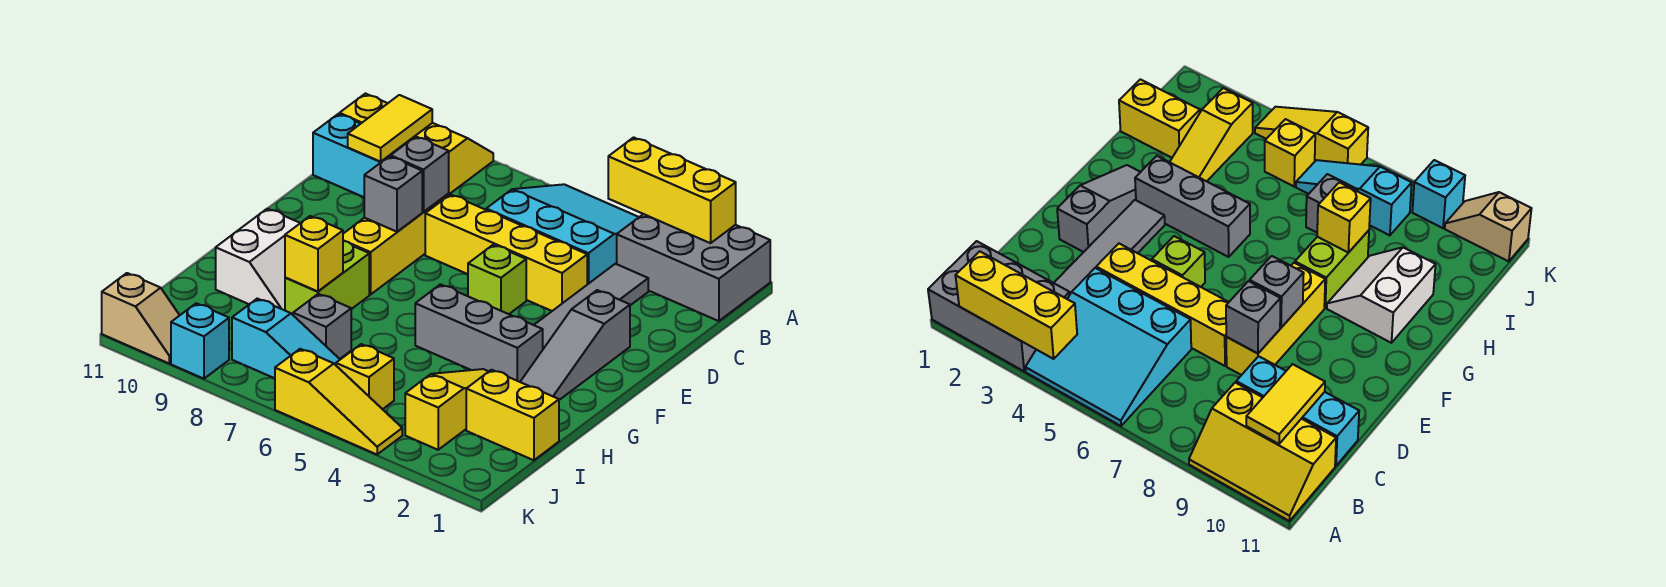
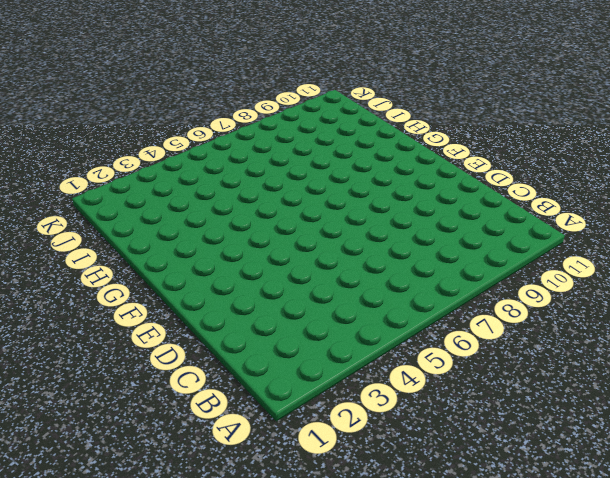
none -> grey brick A1:B3 level 1
none -> cyan slope A4:C6 level 1 top C
none -> yellow slope A9:B11 level 1 top B

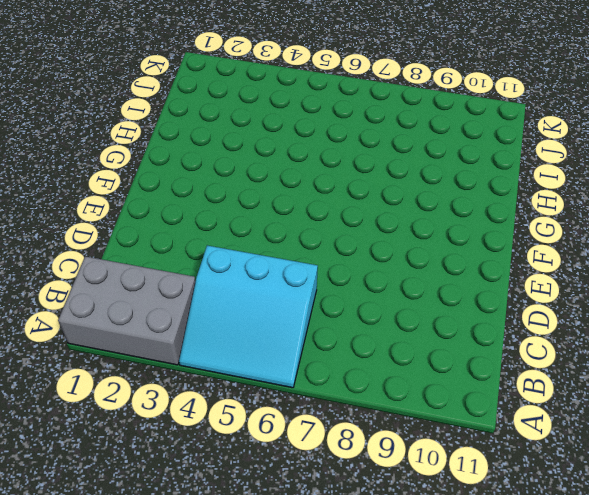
none -> yellow slope A9:B11 level 1 top B
none -> grey tile C3:F3 level 1
none -> cyan brick C9:C11 level 1

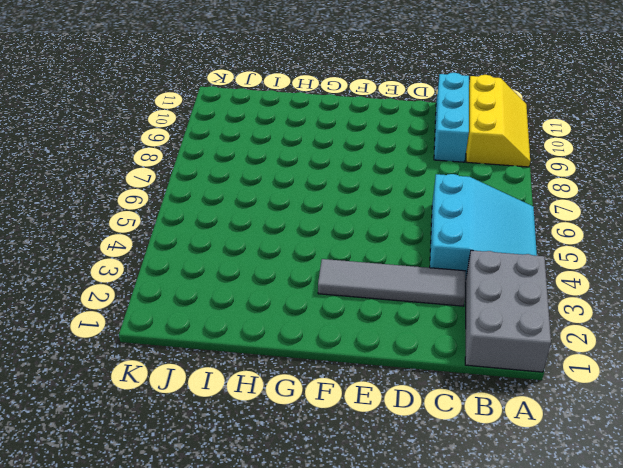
none -> yellow brick D4:D7 level 1
none -> yellow brick D8:F8 level 1
none -> grey slope E2:G2 level 1 top E

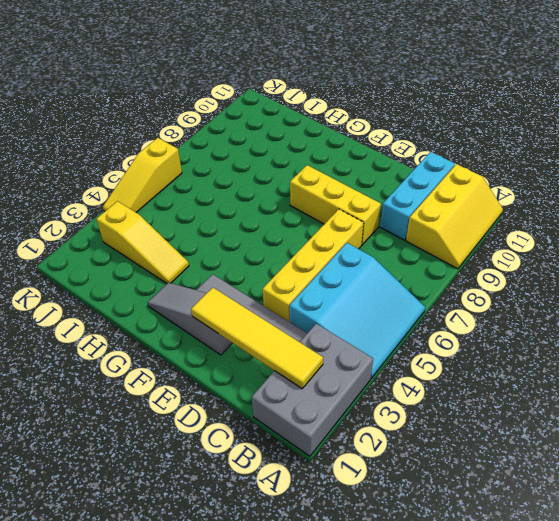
yellow tile B2:E2 level 2 -> none
none -> lime brick E5 level 1
none -> grey brick G3:G5 level 1
none -> lime brick G8:H8 level 1

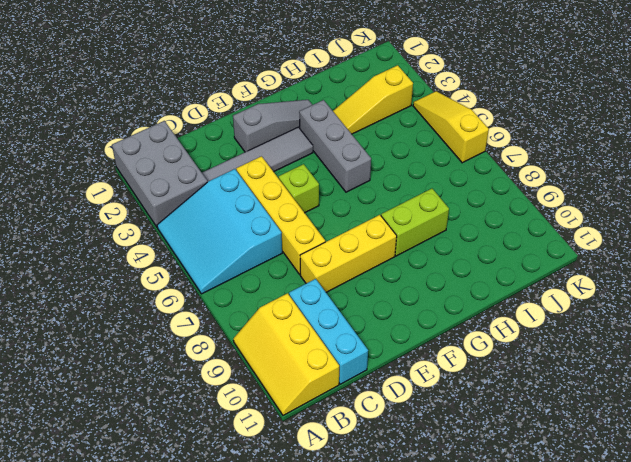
none -> white slope G9:H10 level 1 top 10
none -> yellow brick I1:I2 level 1
none -> grey brick I7 level 1

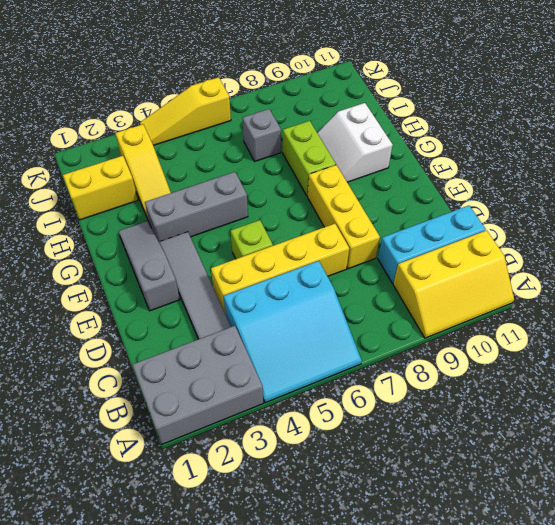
none -> yellow brick J5 level 1
none -> cyan slope J6:J8 level 1 top 8
none -> cyan brick K9 level 1

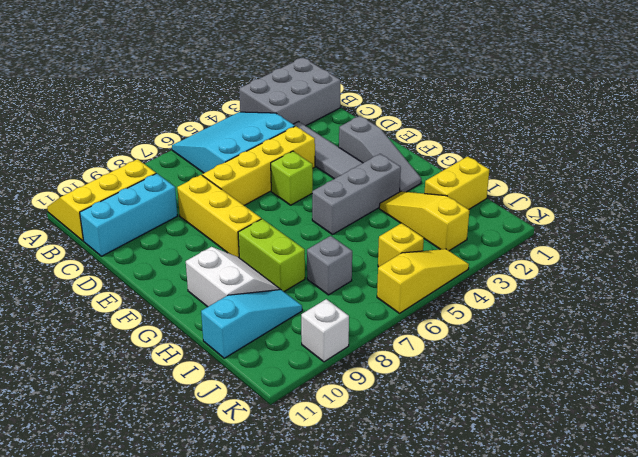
cyan slope I9:I11 level 1 top 11 -> cyan slope J6:J8 level 1 top 8
white brick K9 level 1 -> cyan brick K9 level 1
none -> tan slope K10:K11 level 1 top 11
none -> yellow brick A2:A4 level 2
none -> yellow tile B10:C10 level 2

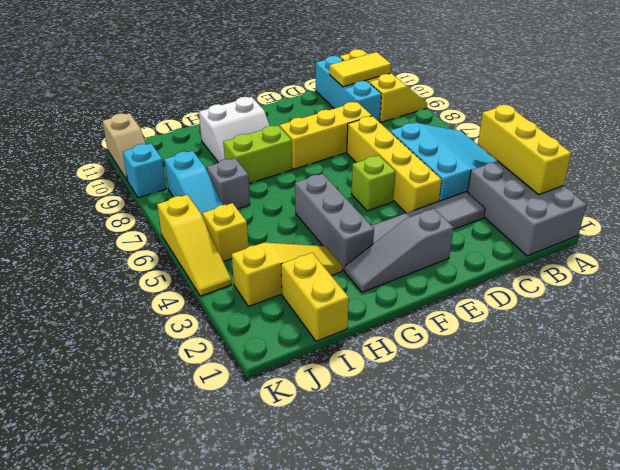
none -> grey brick D8 level 2
none -> grey brick E8 level 2
none -> yellow brick H8 level 2

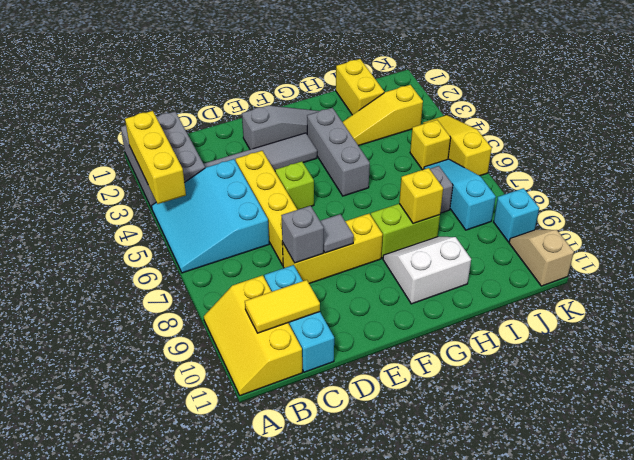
grey tile E8 level 2 -> grey brick E8 level 2

